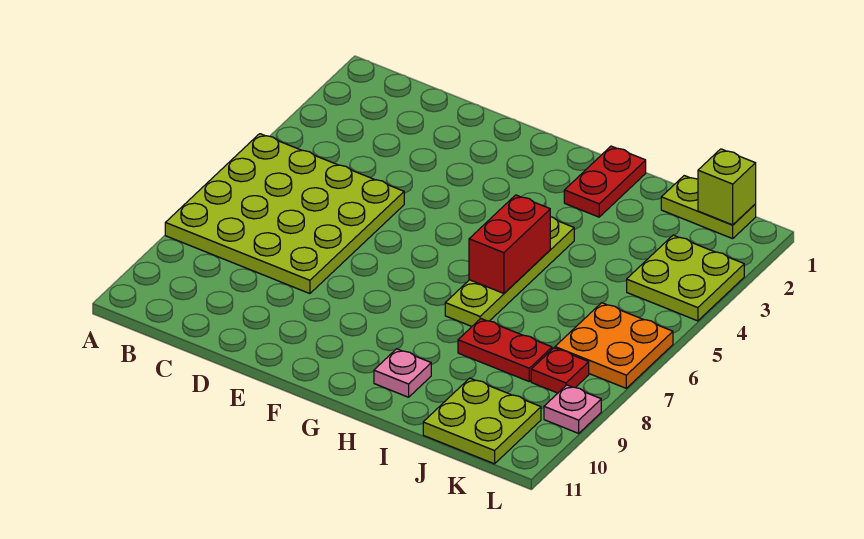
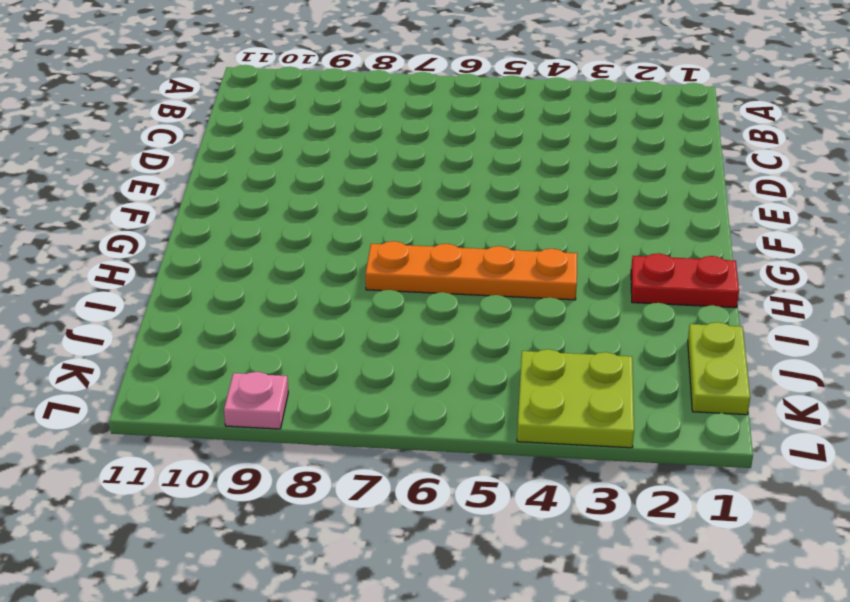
orange plate H4:H7 level 1 -> lime plate H4:H7 level 1
none -> lime plate A5:D8 level 1
none -> pink plate H10 level 1
none -> red plate I8:J8 level 1

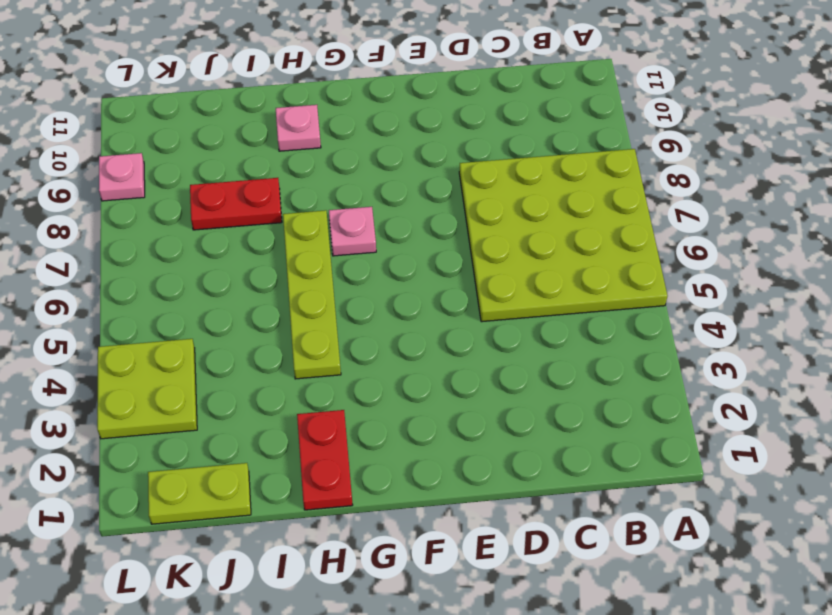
pink plate G7 level 1 -> none
none -> lime plate J10:K11 level 1
none -> orange plate K6:L7 level 1
none -> red plate K8 level 1

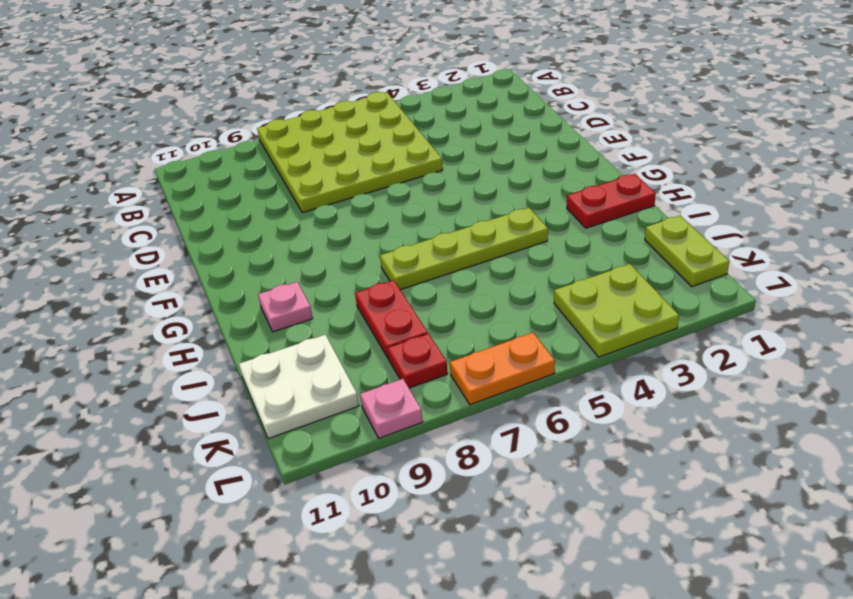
white plate J10:K11 level 1 -> lime plate J10:K11 level 1
orange plate L6:L7 level 1 -> orange plate K6:L7 level 1
none -> red brick H5:H6 level 2
none -> lime brick K1 level 2

